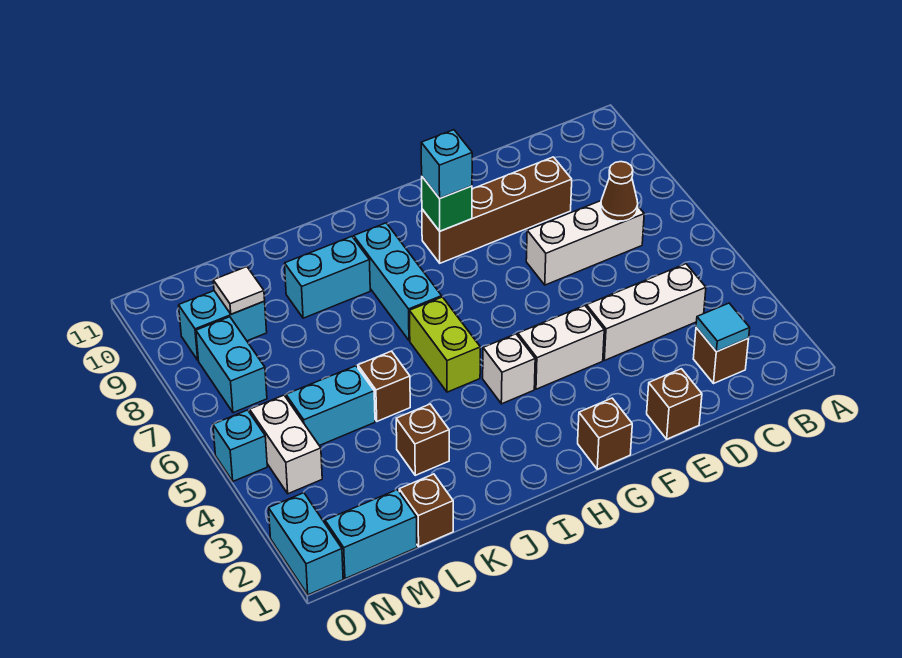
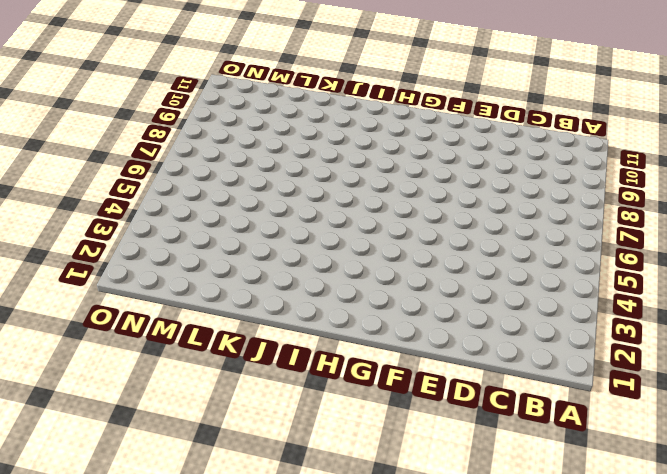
none -> brown brick C2 level 1
none -> white brick C4:E4 level 1
none -> white brick C7:E7 level 1

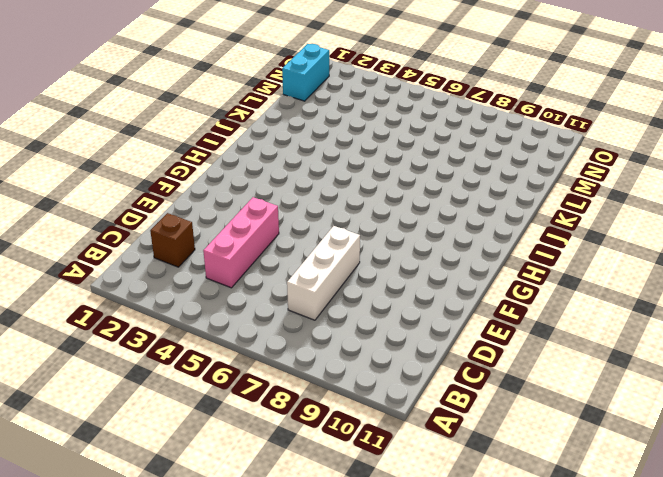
pink brick C4:E4 level 1 -> white brick C4:E4 level 1
none -> brown brick D9:G9 level 1
none -> brown brick E1 level 1
none -> white brick F4:G4 level 1

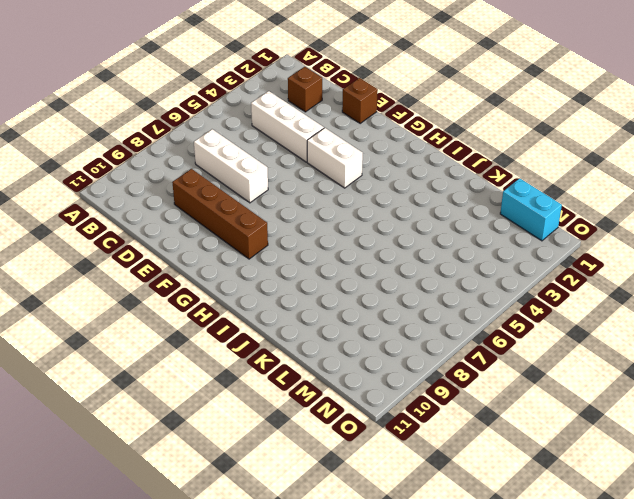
none -> brown brick G1 level 1
none -> white brick H4 level 1
none -> lime brick I5:I6 level 1

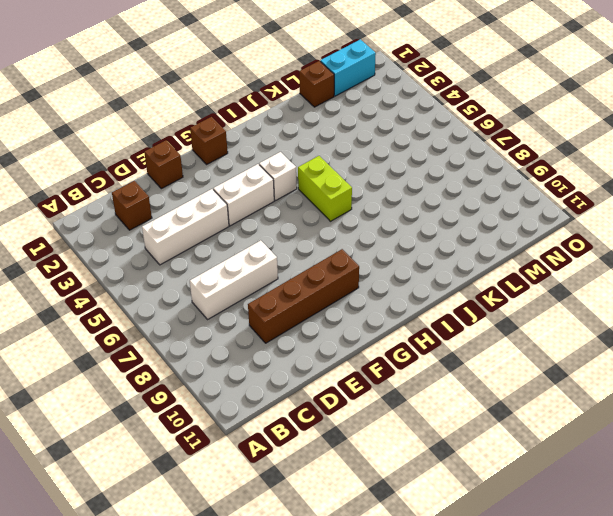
none -> cyan brick I7:I9 level 1
none -> cyan brick J9:K9 level 1
none -> brown brick K3 level 1

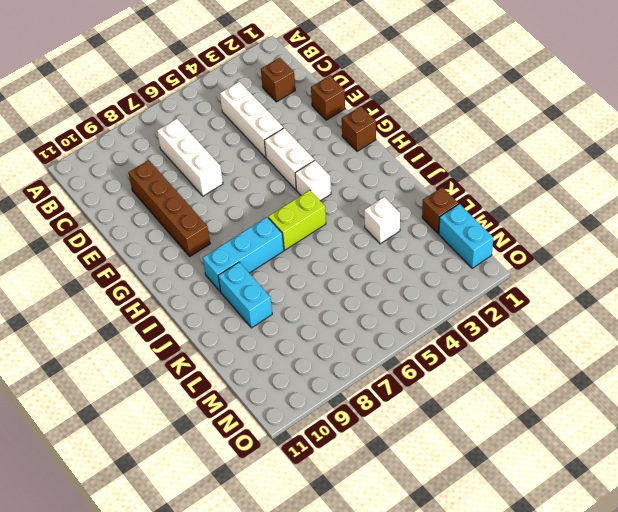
white brick K3 level 1 -> brown brick K3 level 1
none -> brown brick K5 level 1
none -> cyan brick L5:M5 level 1
none -> cyan brick M9:N9 level 1

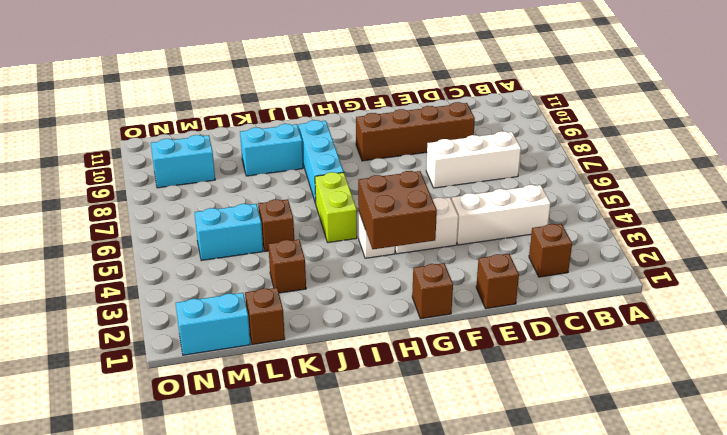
brown brick G3:H4 level 2 -> none
none -> white brick N4:N5 level 1
none -> cyan brick N7:N8 level 1
none -> cyan brick O1:O2 level 1

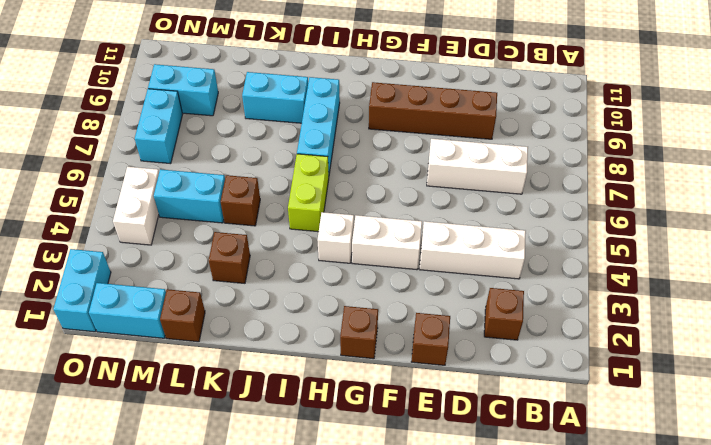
none -> cyan brick O5 level 1
none -> cyan tile C2 level 2
none -> brown cone C7 level 2

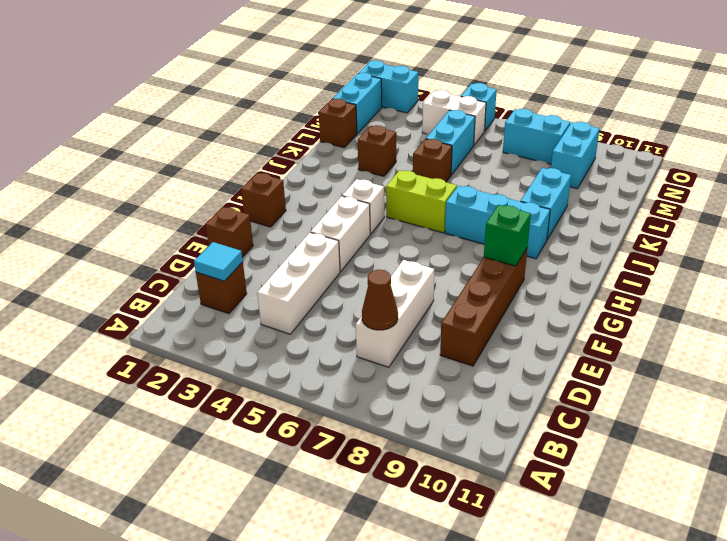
none -> white tile M9 level 2
none -> cyan brick G9 level 3

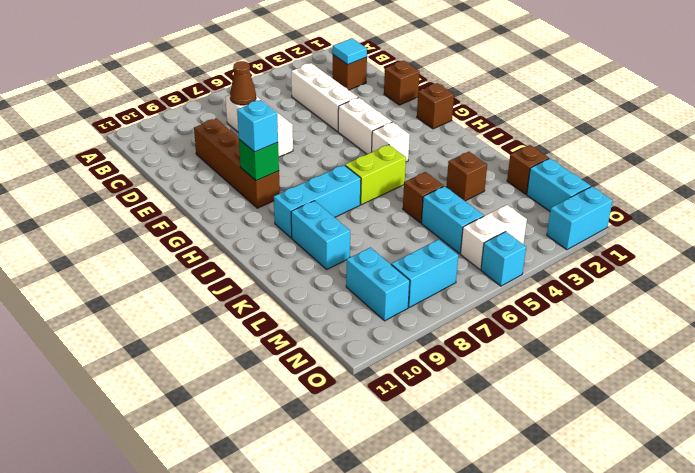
none -> white tile M9 level 2

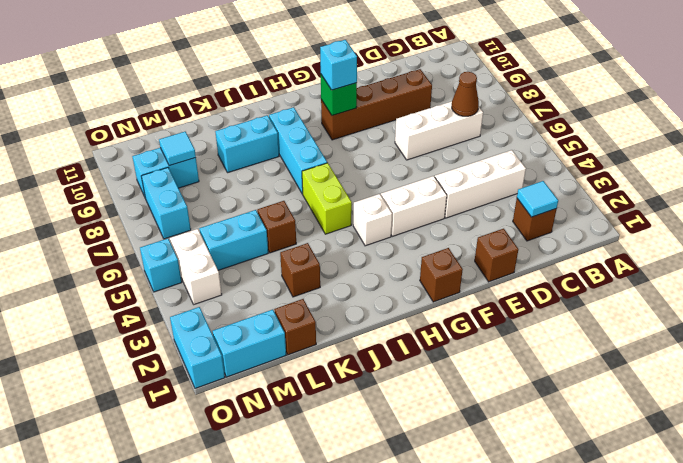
cyan tile M9 level 2 -> white tile M9 level 2

